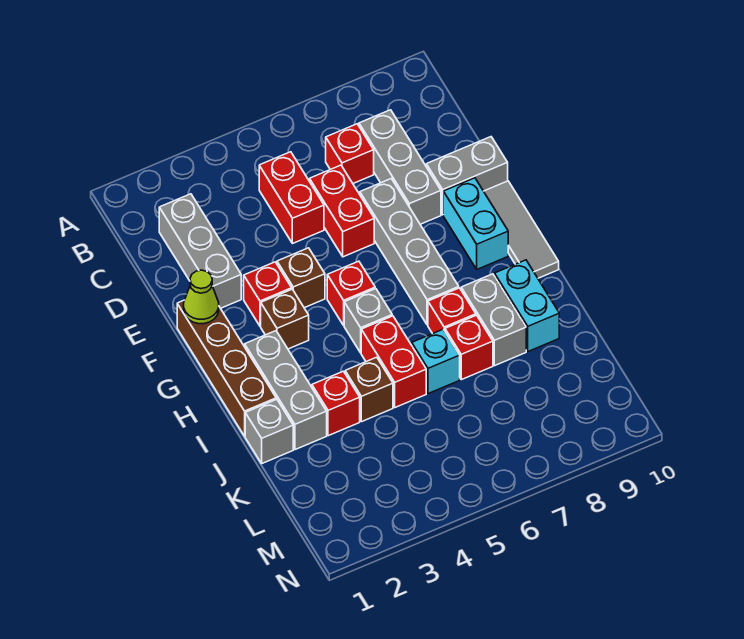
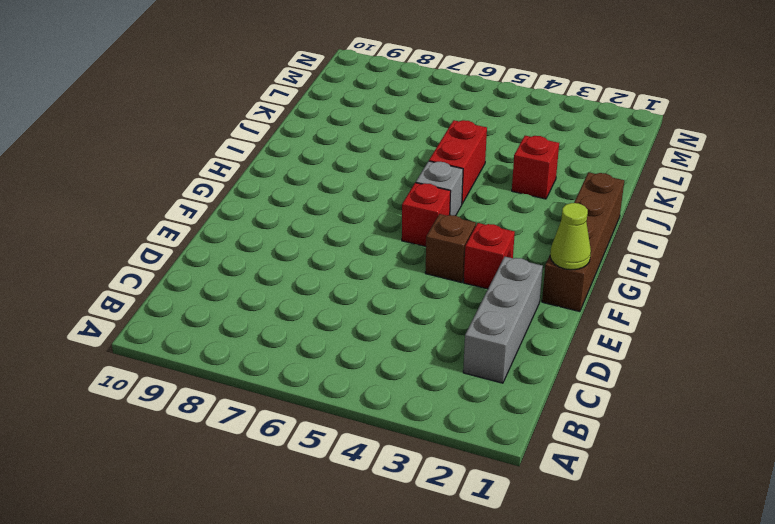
none -> red brick C5:D5 level 1
none -> red brick C7 level 1
none -> grey brick C8:E8 level 1

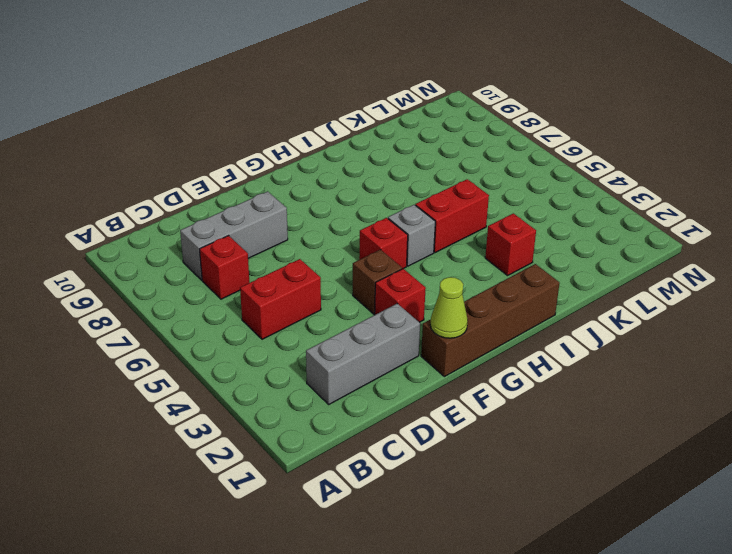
none -> red brick D6:E6 level 1
none -> grey brick E7:H7 level 1
none -> grey brick E9:E10 level 1

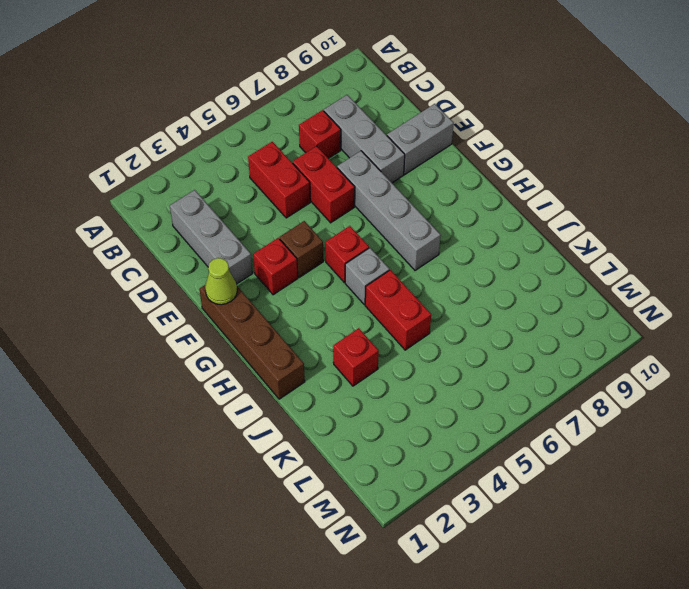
none -> cyan brick F9:G9 level 1
none -> grey tile F10:H10 level 1
none -> brown brick G3 level 1

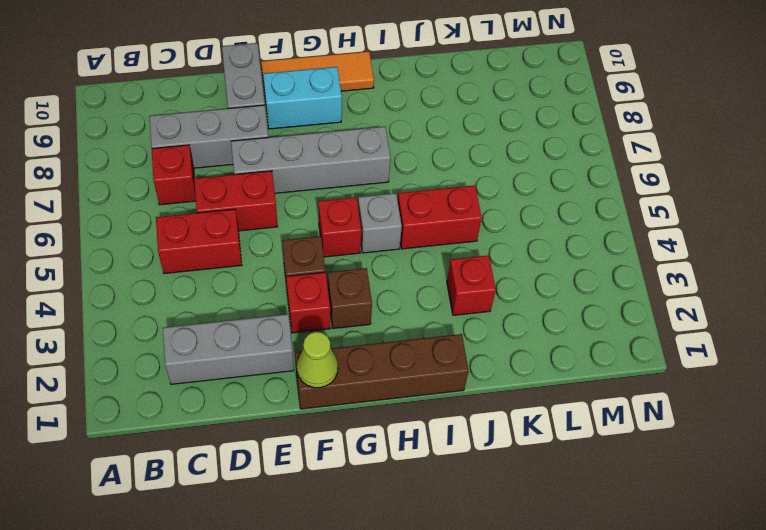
orange tile F10:H10 level 1 -> grey tile F10:H10 level 1
none -> grey brick H2:J2 level 1
none -> red brick I7 level 1
none -> grey brick I8:J8 level 1

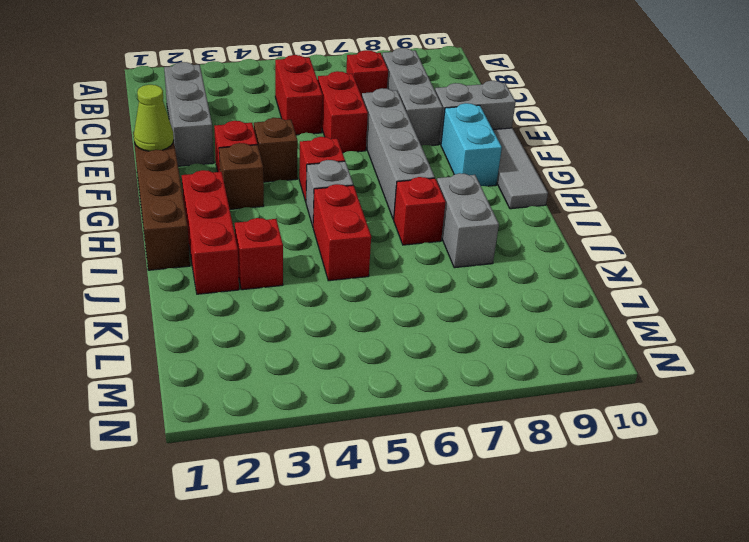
red brick H2:J2 level 1 -> grey brick H2:J2 level 1
none -> cyan brick I9:J9 level 1
none -> grey brick J1 level 1
none -> brown brick J4 level 1

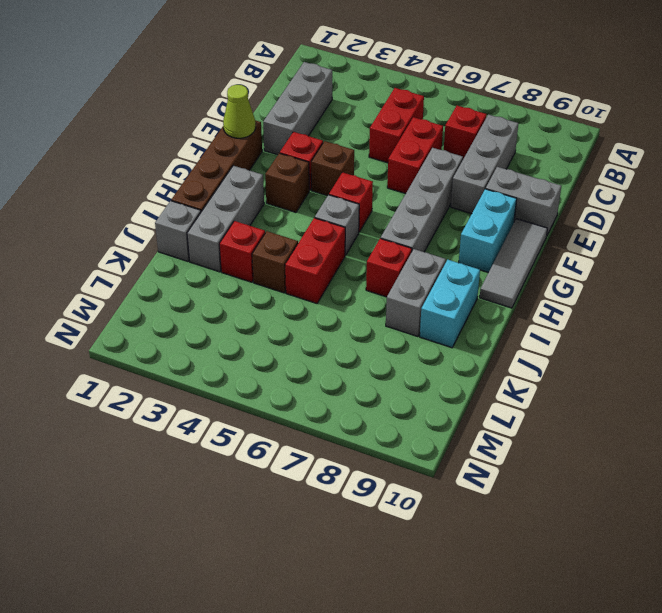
none -> cyan brick J6 level 1
none -> red brick J7 level 1

